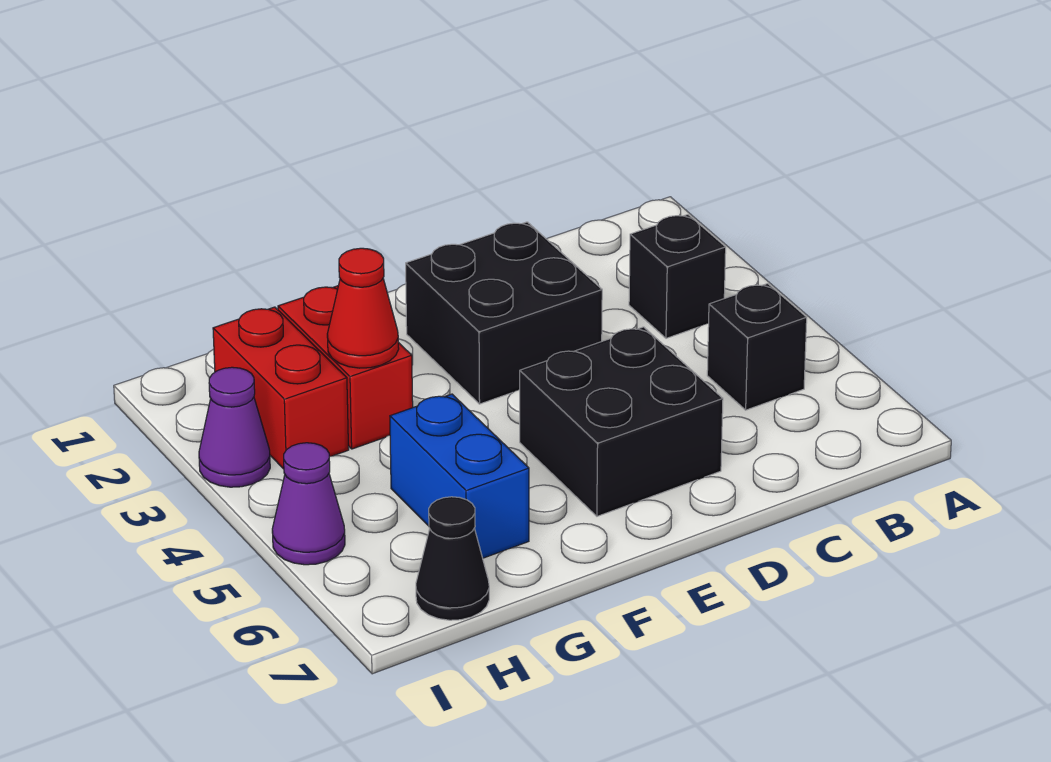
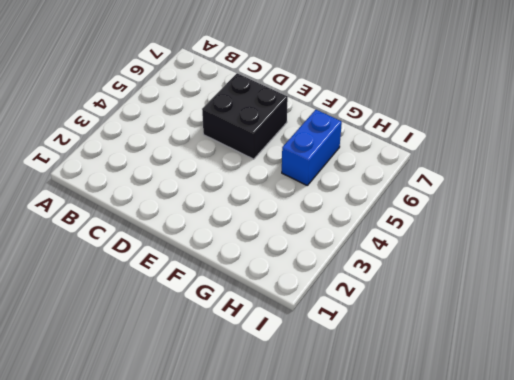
none -> black brick B3 level 1
none -> black brick B5 level 1

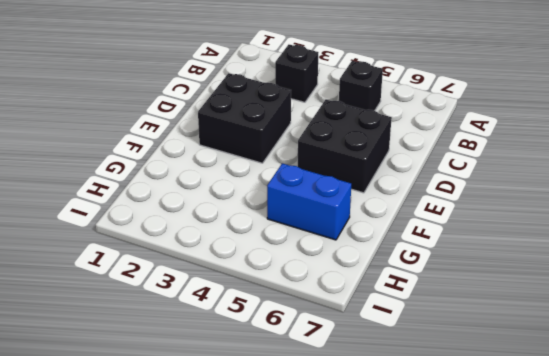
none -> red brick G2:G3 level 1
none -> red brick H2:H3 level 1

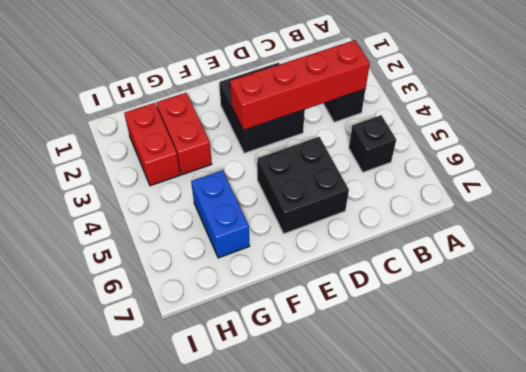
red brick B3:E3 level 2 -> none
none -> black cone H7 level 1
none -> purple cone I3 level 1

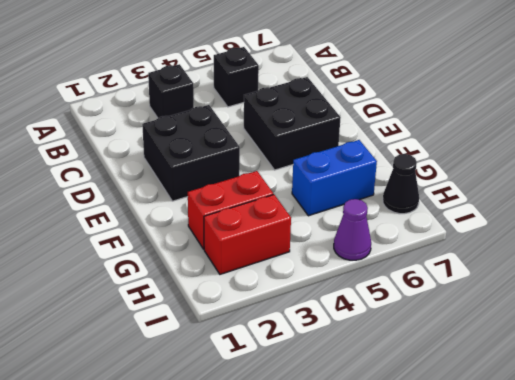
none -> purple cone I3 level 1
none -> red cone G3 level 2

